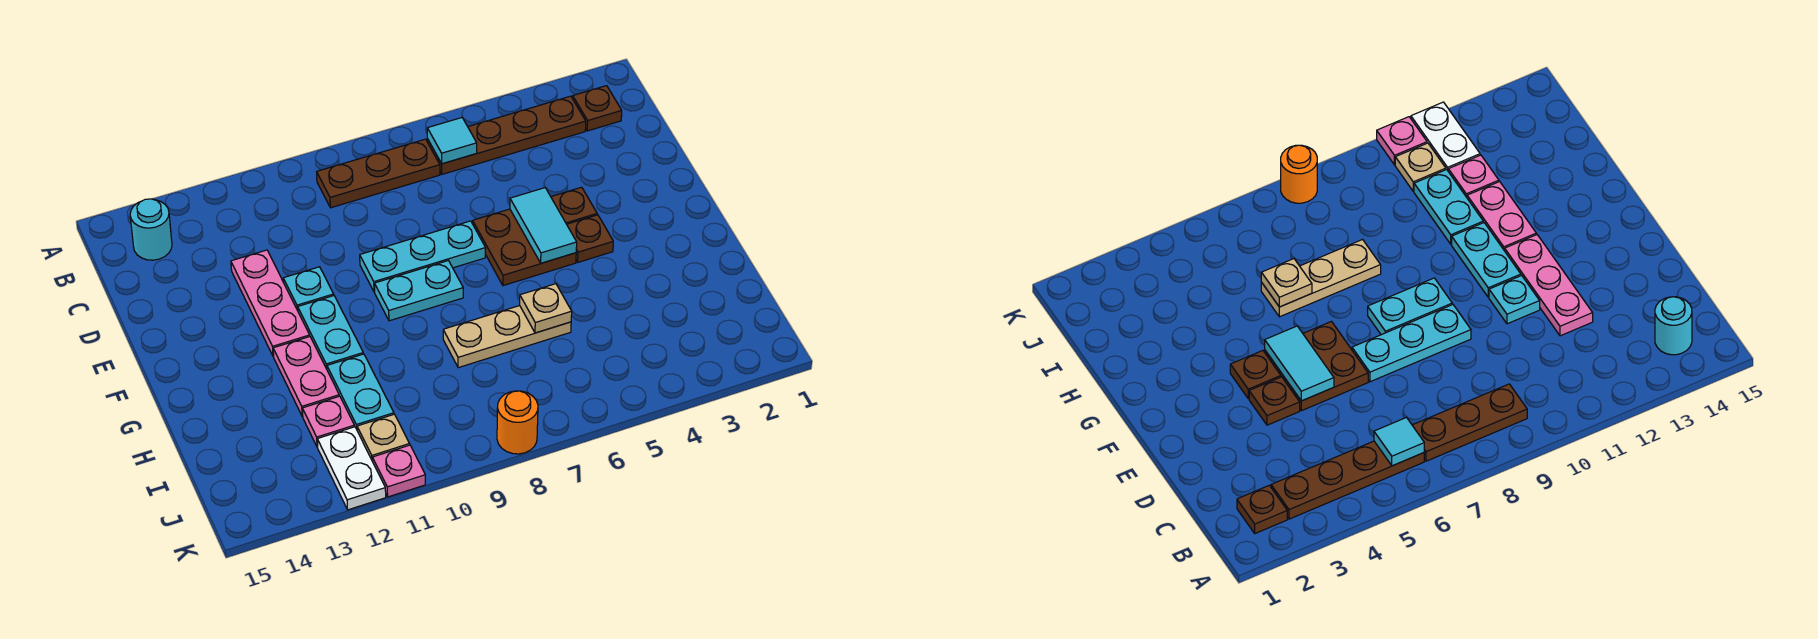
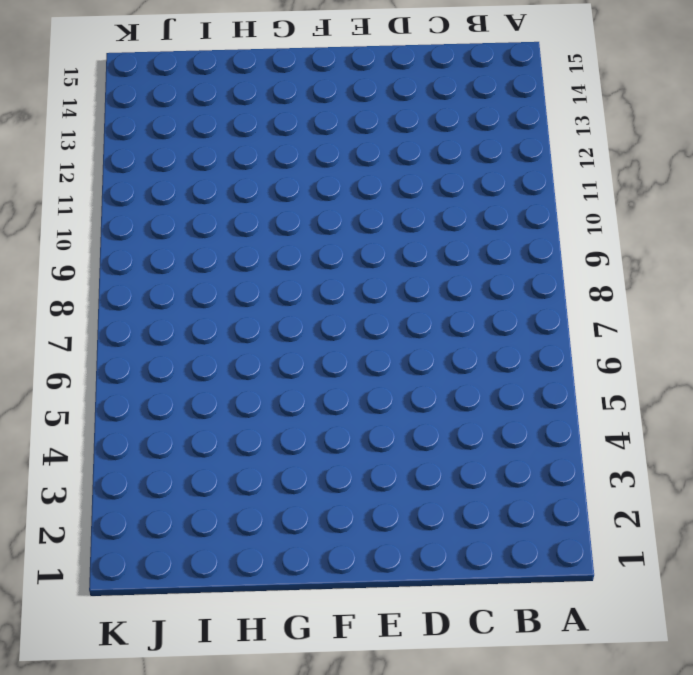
none -> brown plate B2 level 1
none -> brown plate B3:B6 level 1
none -> brown plate B7:B9 level 1

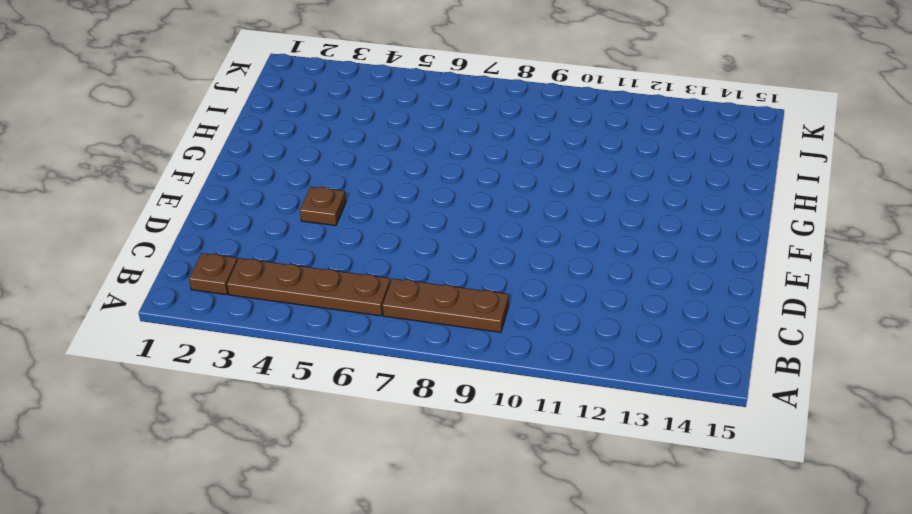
none -> cyan round brick B14 level 1
none -> pink plate D12:F12 level 1
none -> brown plate E5:F6 level 1

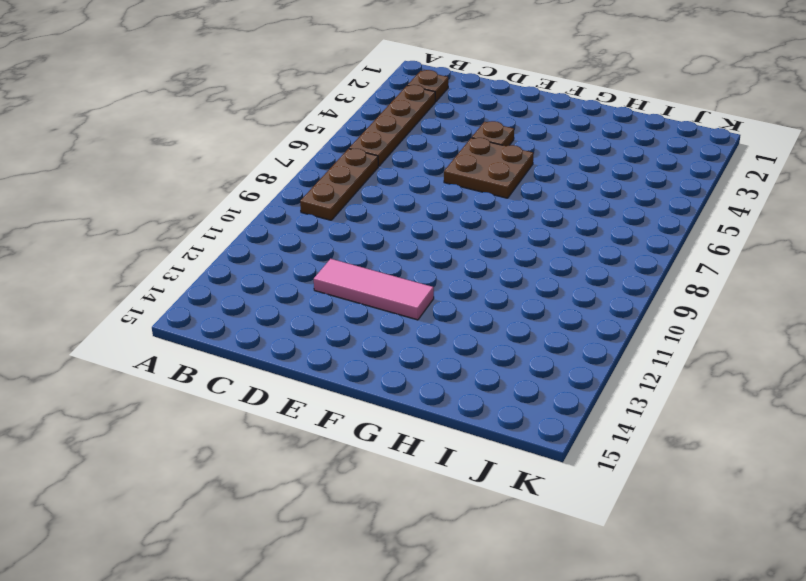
pink tile D12:F12 level 1 -> pink plate D12:F12 level 1
none -> cyan round brick B14 level 1
none -> cyan plate E7:E9 level 1
none -> cyan plate E11 level 1

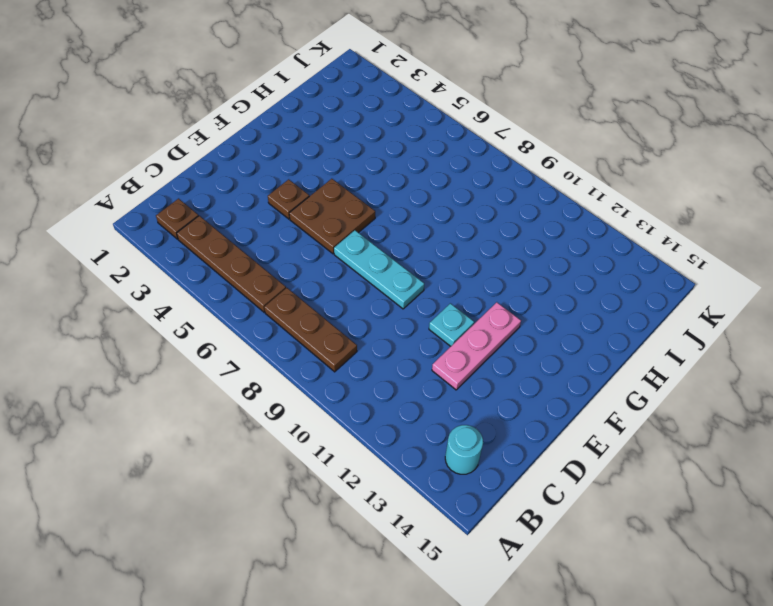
none -> brown plate F4 level 1
none -> cyan plate F8:F9 level 1
none -> cyan plate F11:G11 level 1

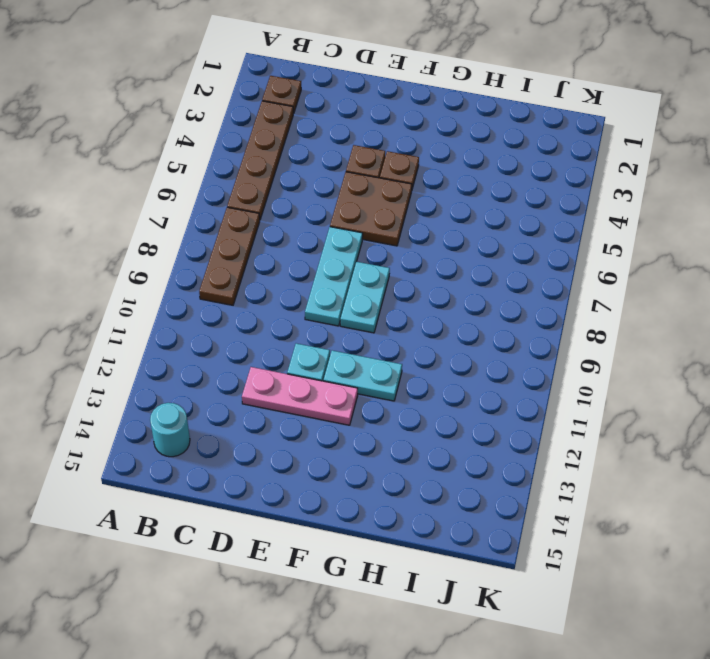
none -> pink plate G12:H12 level 1
none -> tan plate H6:H8 level 1
none -> cyan plate H11:I11 level 1

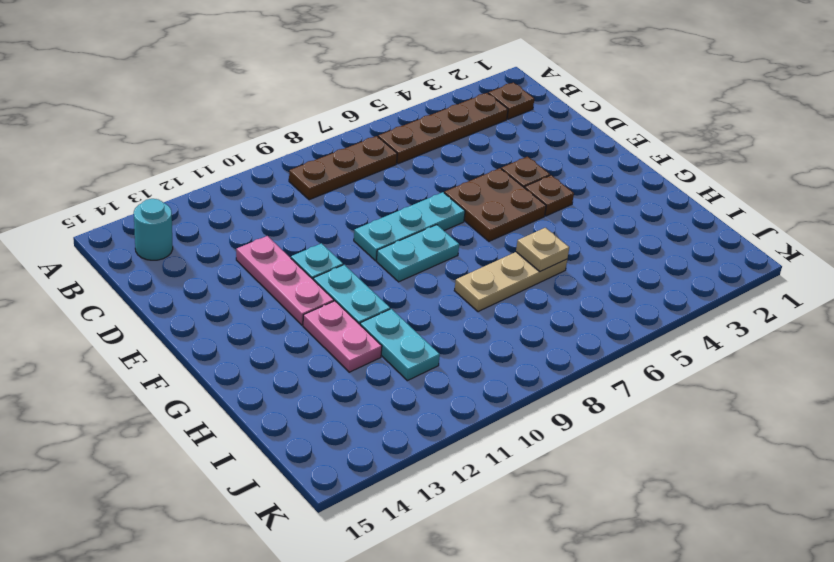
none -> pink plate I12 level 1
none -> tan plate J11 level 1
none -> white plate J12:K12 level 1

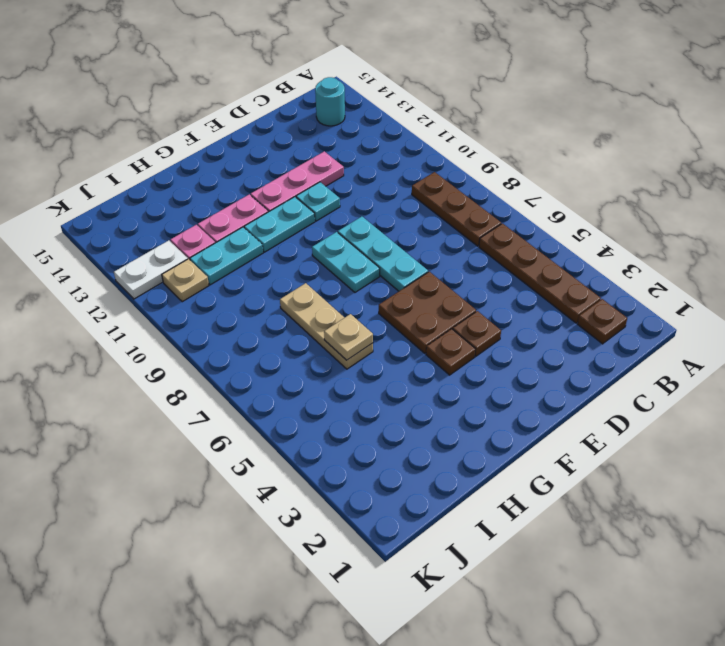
none -> orange round brick K8 level 1
none -> pink plate K11 level 1
none -> cyan tile B6 level 2

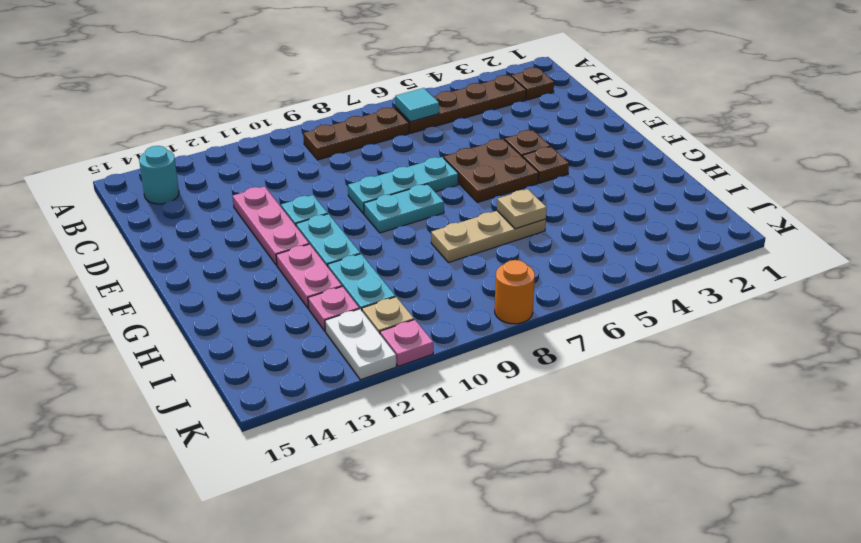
none -> cyan tile E5:F5 level 2

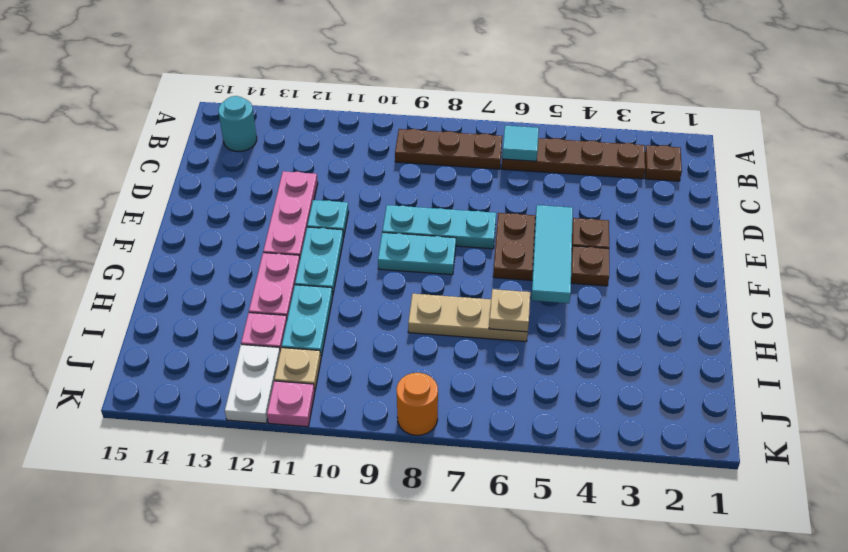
cyan tile E5:G5 level 2 -> cyan tile E5:F5 level 2

